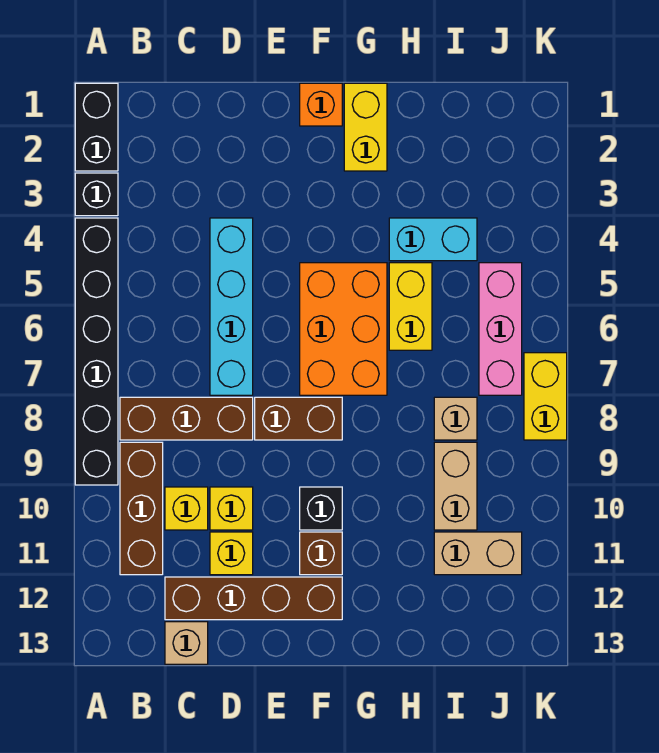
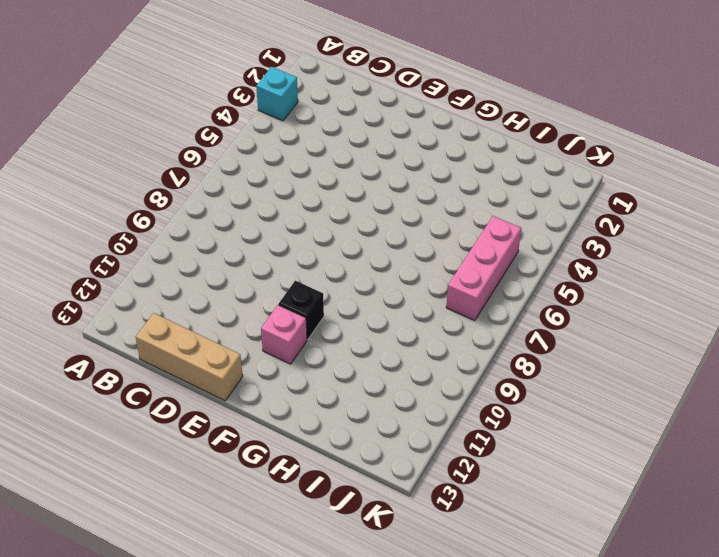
cyan brick A3 level 1 -> black brick A3 level 1
tan brick C13:E13 level 1 -> tan brick C13 level 1
pink brick F11 level 1 -> brown brick F11 level 1
none -> black brick A1:A2 level 1
none -> black brick A4:A9 level 1
none -> brown brick B8:D8 level 1

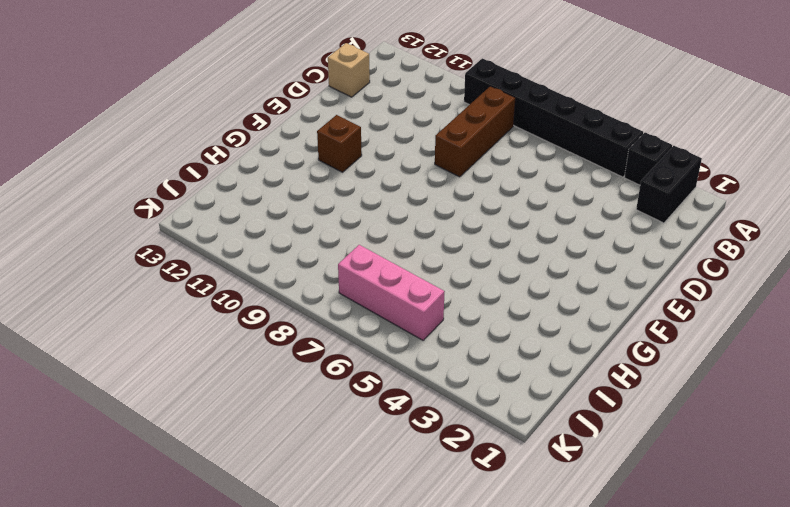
black brick A2:B2 level 1 -> black brick A1:A2 level 1
none -> brown brick B9:B11 level 1
none -> yellow brick C10 level 1
none -> brown brick C12:F12 level 1

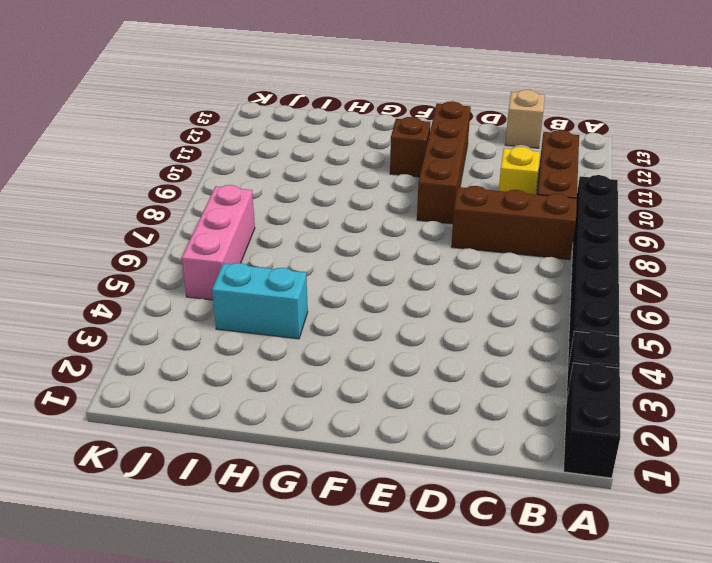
brown brick E9:E12 level 1 -> brown brick C12:F12 level 1
none -> cyan brick D4:D7 level 1
none -> yellow brick D10 level 1
none -> yellow brick D11 level 1

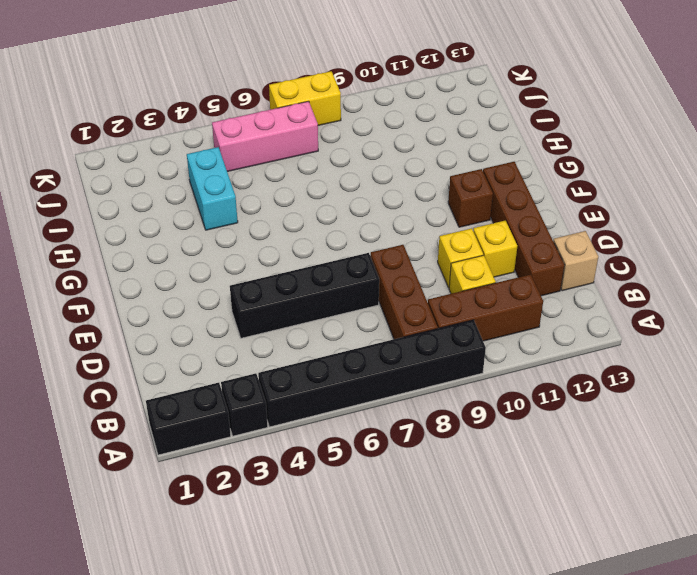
black brick D4:D7 level 1 -> cyan brick D4:D7 level 1
none -> brown brick E8:F8 level 1
none -> orange brick F1 level 1
none -> orange brick F5:G7 level 1

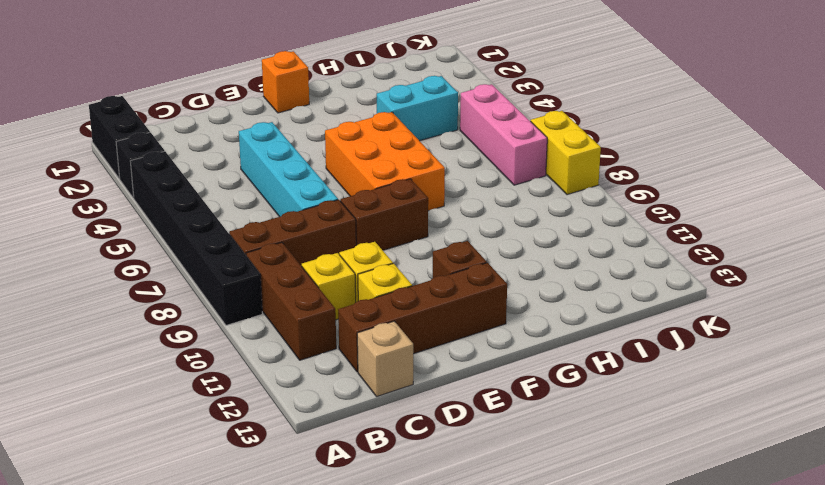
none -> black brick F10 level 1
none -> yellow brick G1:G2 level 1
none -> yellow brick H5:H6 level 1

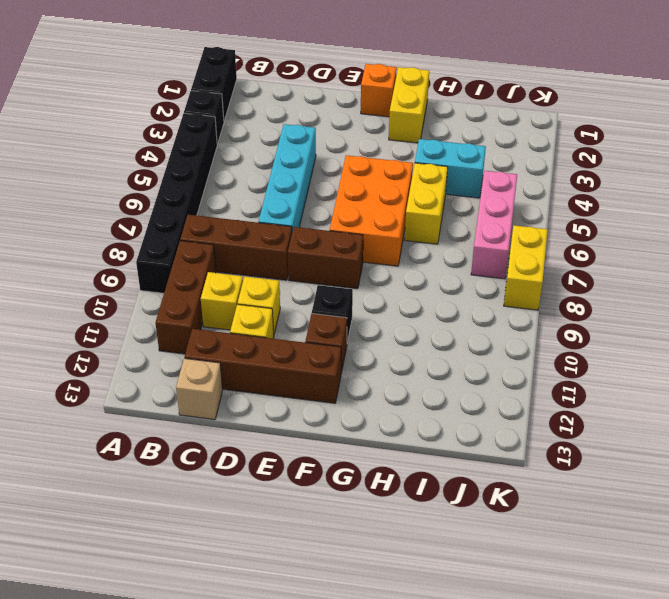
none -> tan brick I8 level 1
none -> tan brick I9:I10 level 1
none -> tan brick I11:J11 level 1

